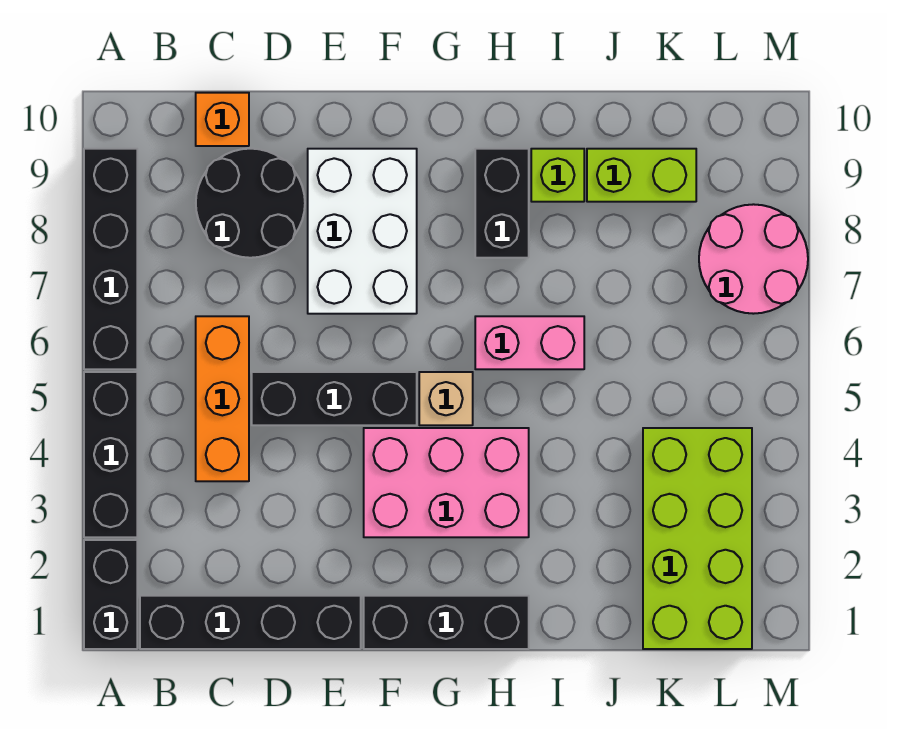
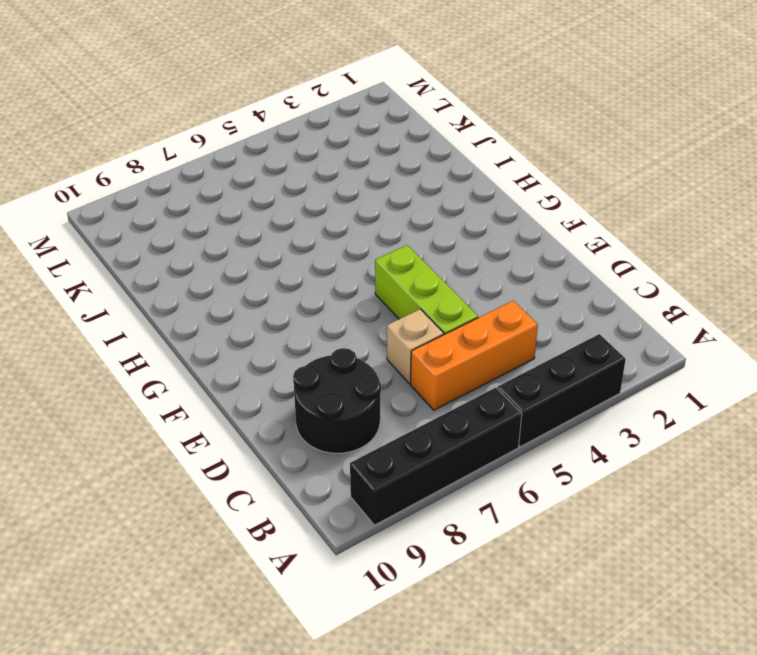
lime brick D5:F5 level 1 -> black brick D5:F5 level 1
tan brick D6 level 1 -> tan brick G5 level 1
none -> black brick A1:A2 level 1
none -> black brick B1:E1 level 1
none -> orange brick C10 level 1

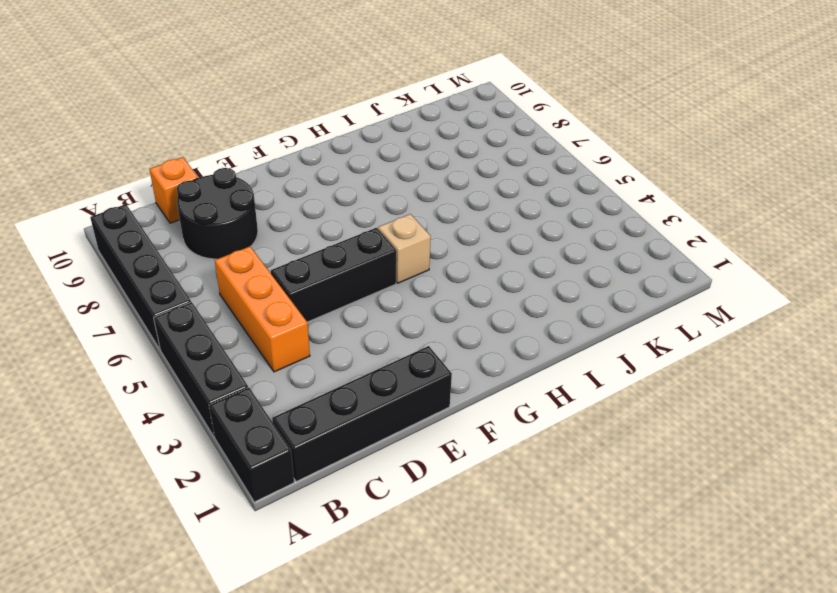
none -> white brick E7:F9 level 1
none -> black brick F1:H1 level 1
none -> pink brick F3:H4 level 1

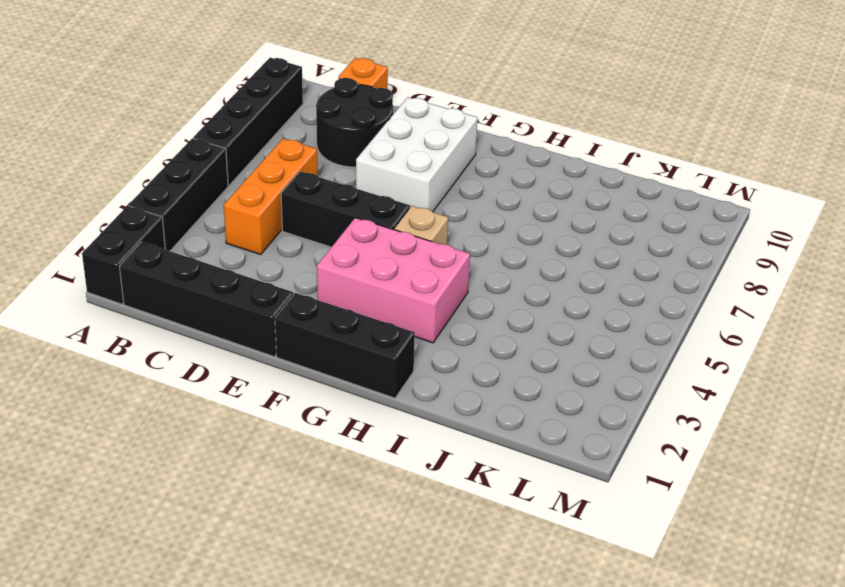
none -> pink brick H6:I6 level 1
none -> black brick H8:H9 level 1
none -> lime brick I9 level 1

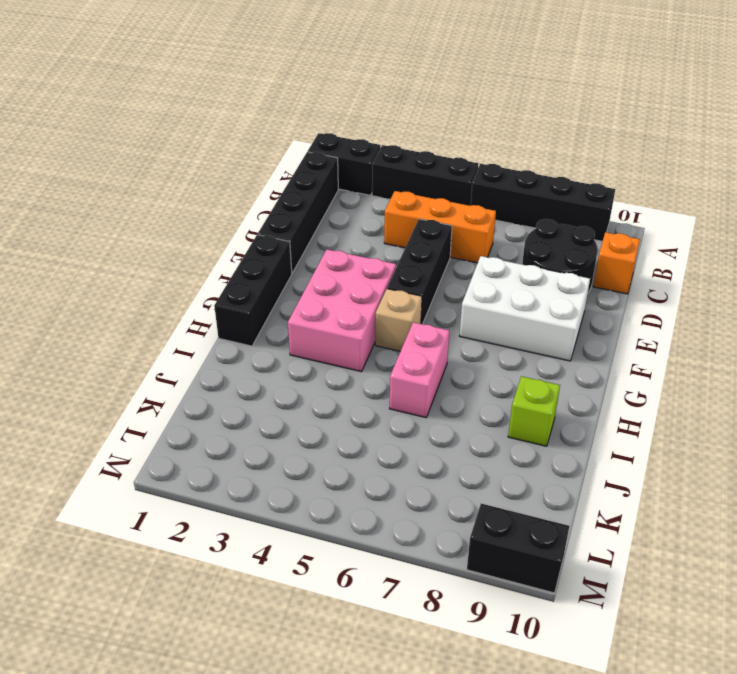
black brick M9:M10 level 1 -> black brick H8:H9 level 1
none -> lime brick J9:K9 level 1
none -> lime brick K1:L4 level 1
none -> pink round brick L7:M8 level 1

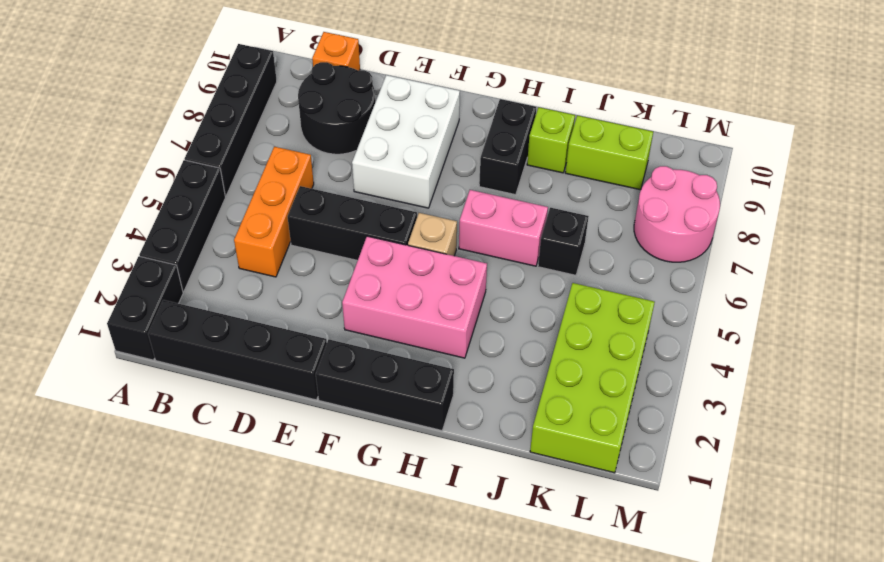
black brick J6 level 1 -> none

